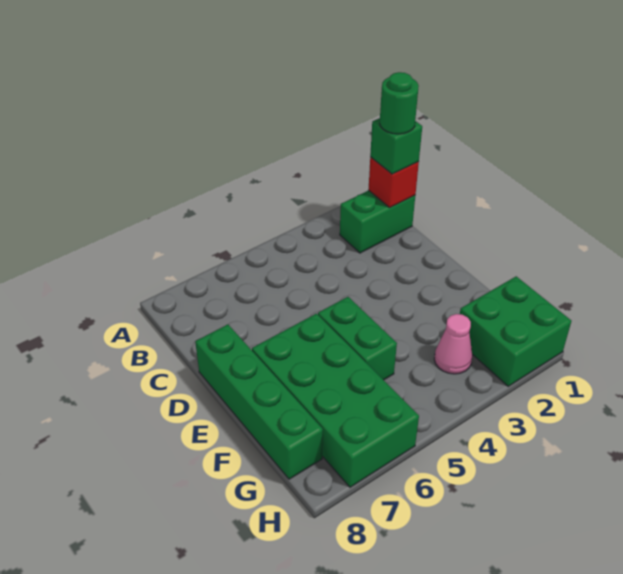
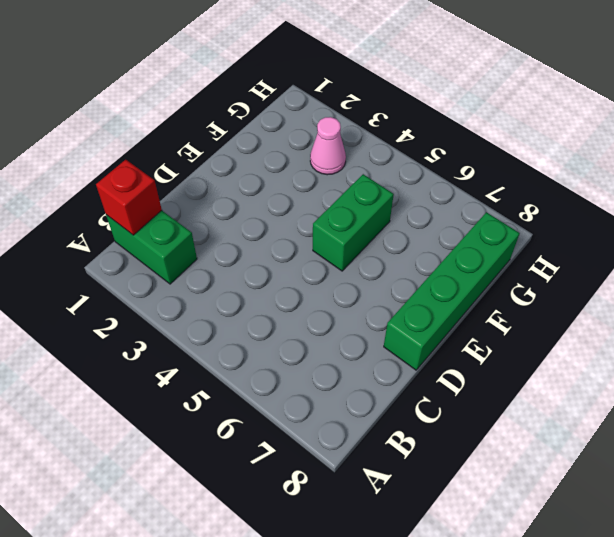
none -> green brick E6:H7 level 1
none -> green brick G1:H2 level 1

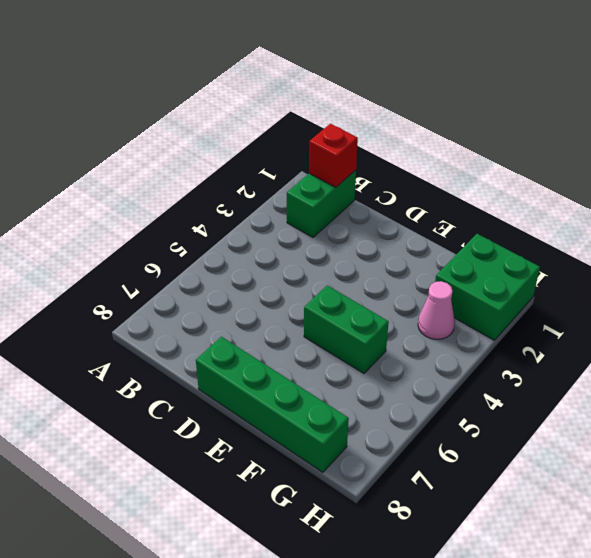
none -> green brick E6:H7 level 1
none -> green brick B1 level 3

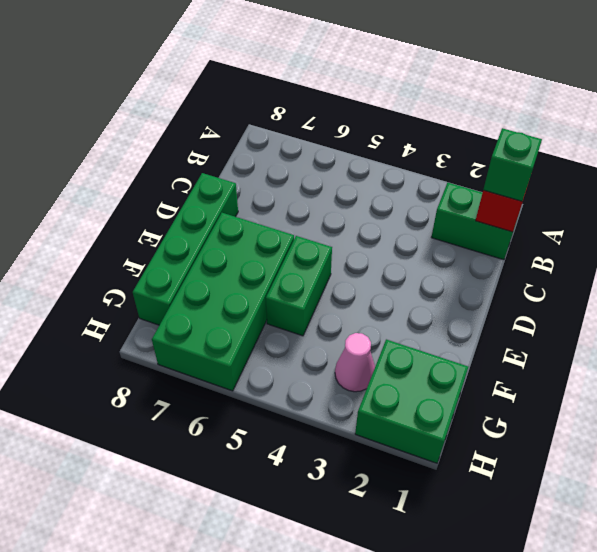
none -> green round brick B1 level 4

